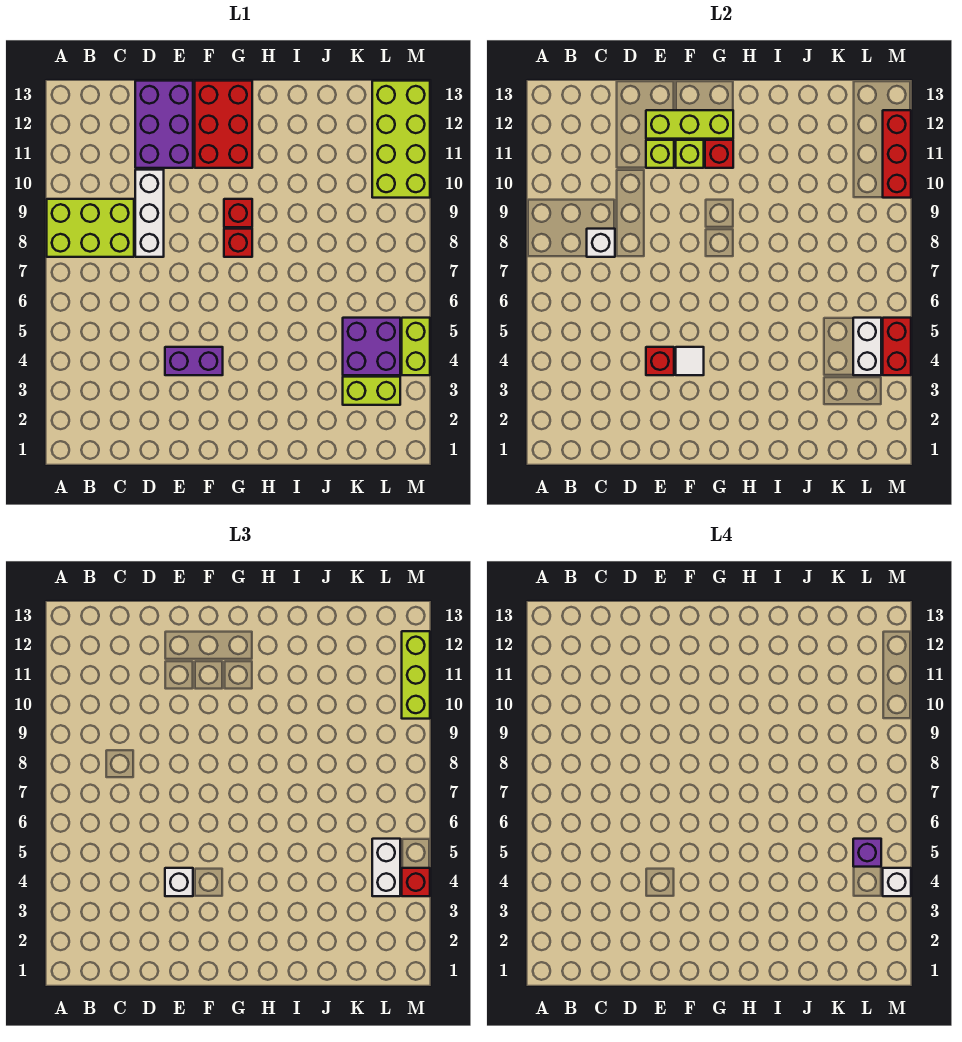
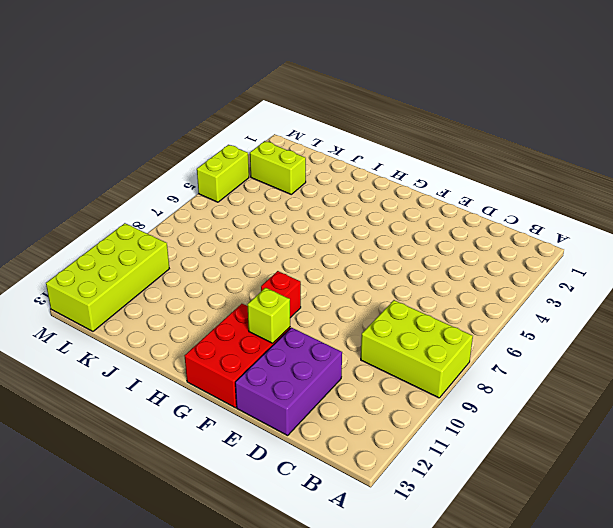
none -> white brick D8:D10 level 1
none -> purple brick E4:F4 level 1
none -> red brick G8 level 1

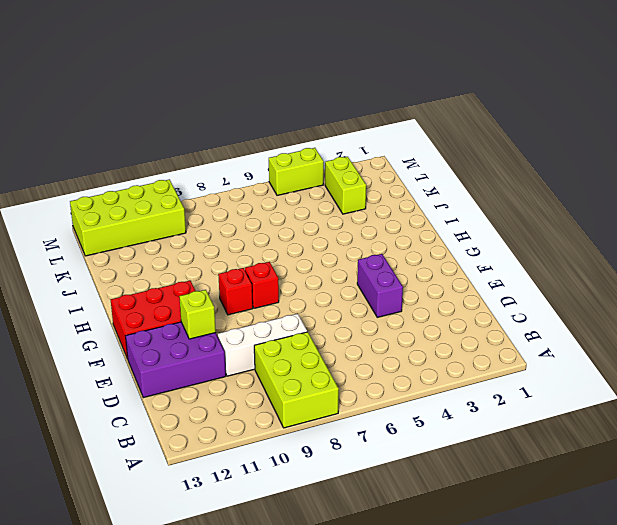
none -> purple brick K4:L5 level 1
none -> white brick C8 level 2
none -> red brick E4 level 2

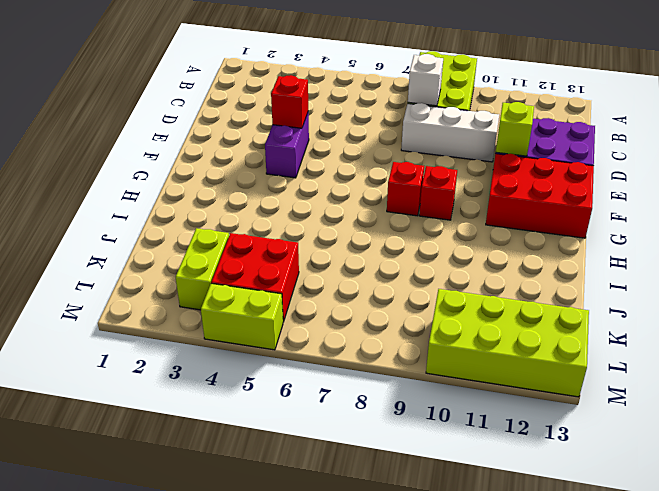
red brick K4:L5 level 1 -> purple brick K4:L5 level 1
none -> lime brick E12:G12 level 2
none -> white tile F4 level 2
none -> lime brick F11 level 2

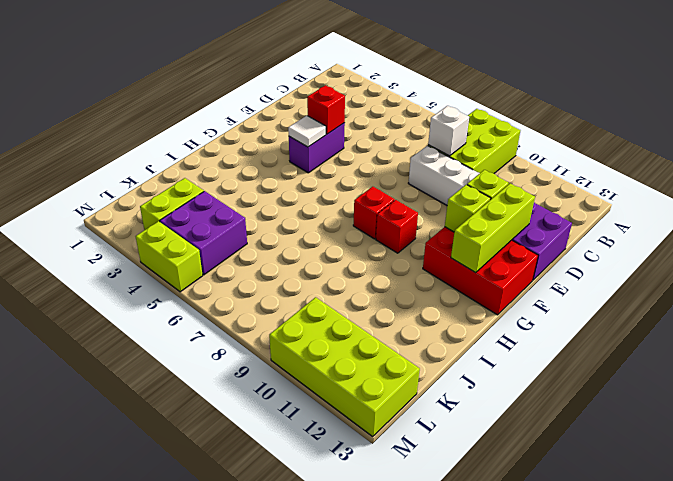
none -> red brick G11 level 2
none -> white brick L4:L5 level 2
none -> red brick M4:M5 level 2

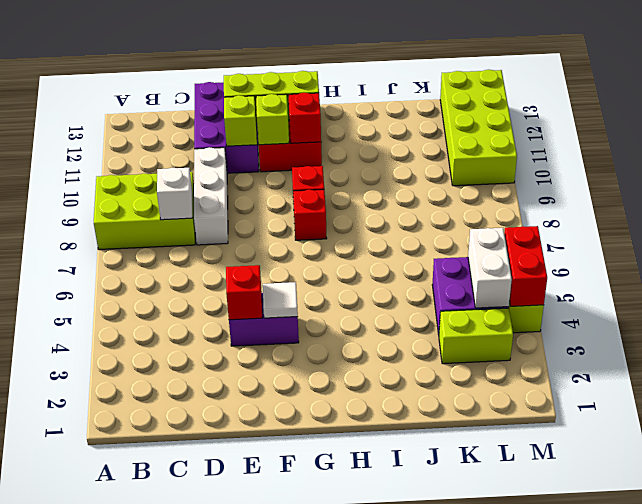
none -> red brick M10:M12 level 2
none -> white brick E4 level 3
none -> white brick L4:L5 level 3

